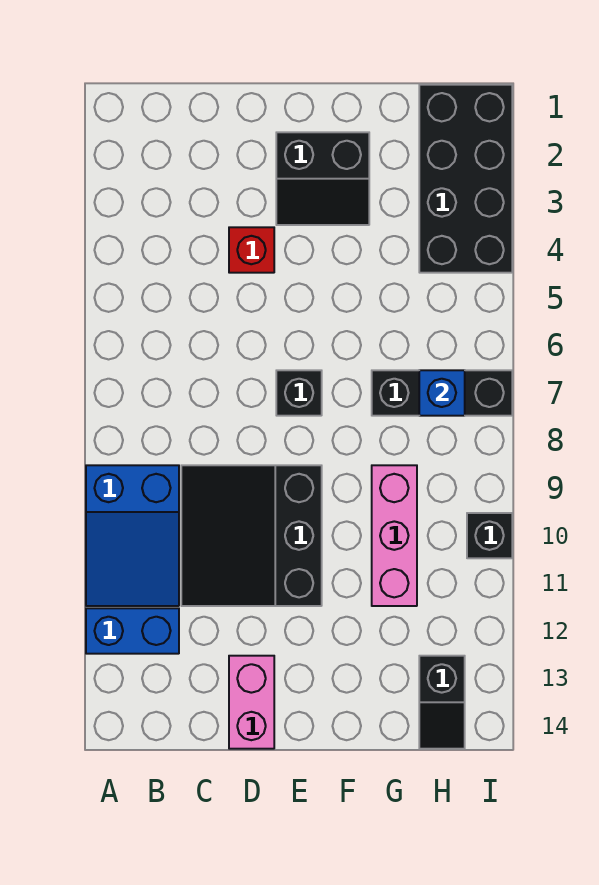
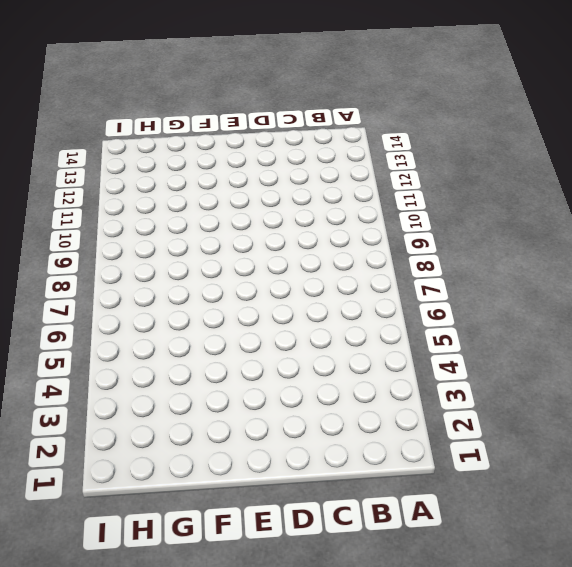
none -> blue slope A9:B11 level 1 top 9
none -> blue brick A12:B12 level 1
none -> black slope C9:E11 level 1 top E

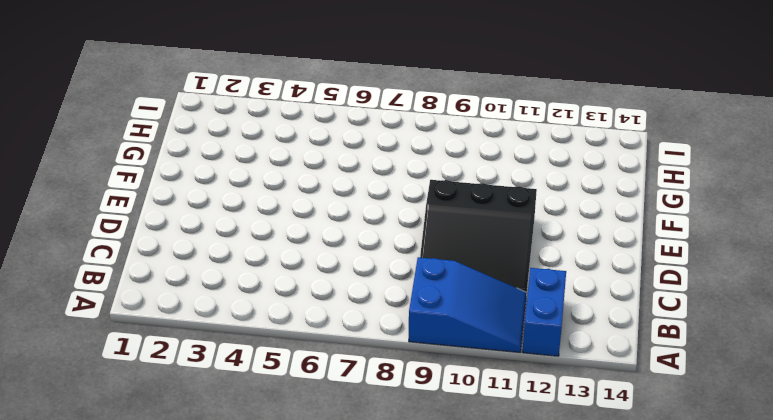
none -> red brick D4 level 1
none -> pink brick D13:D14 level 1
none -> black slope E2:F3 level 1 top 2

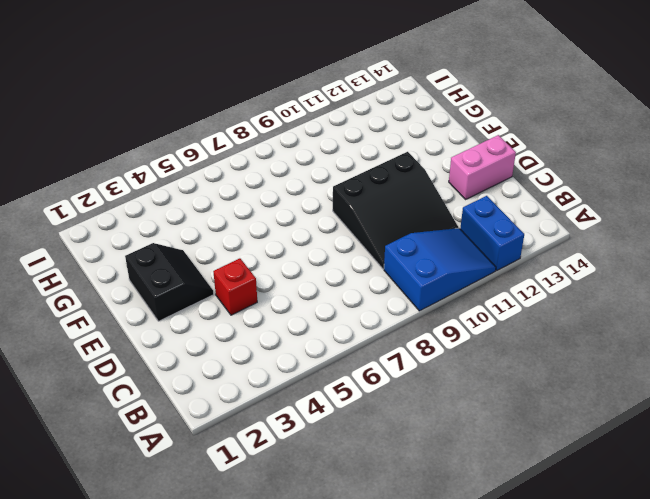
none -> black brick E7 level 1
none -> black brick G7:I7 level 1
none -> pink brick G9:G11 level 1

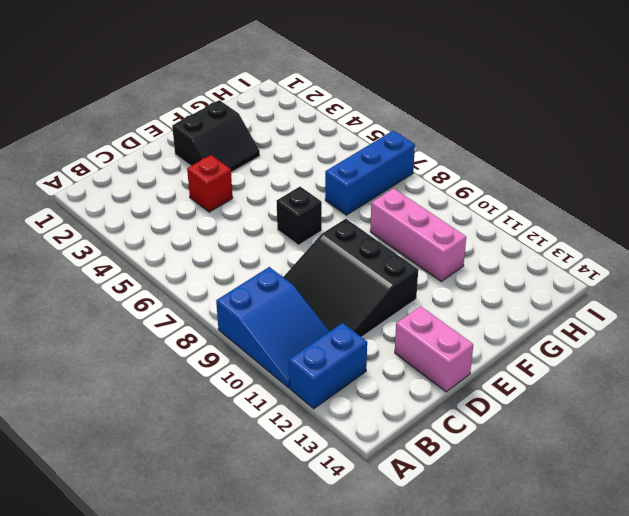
blue brick G7:I7 level 1 -> black brick G7:I7 level 1
none -> black brick H1:I4 level 1
none -> black slope H13:H14 level 1 top 13
none -> black brick I10 level 1

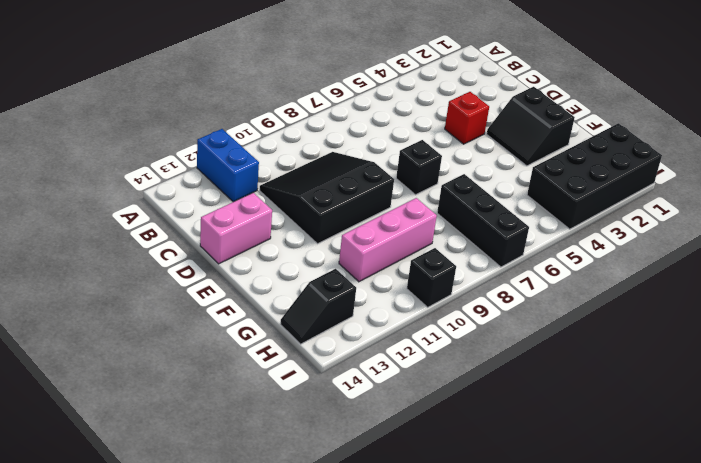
none -> blue slope A9:B11 level 1 top 9
none -> blue brick H7 level 2

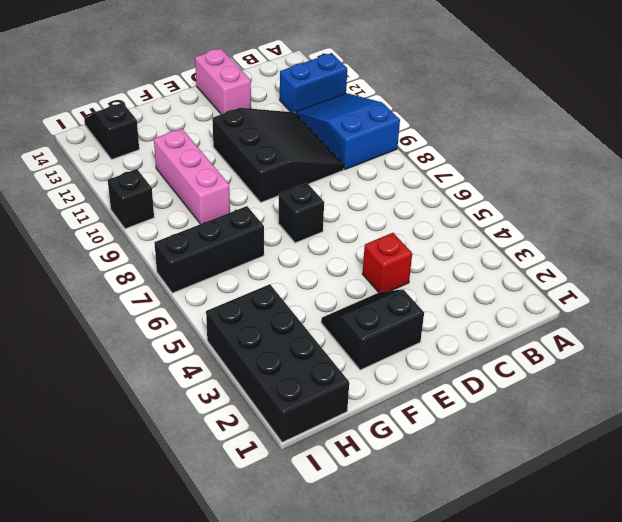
none -> blue brick H7 level 2

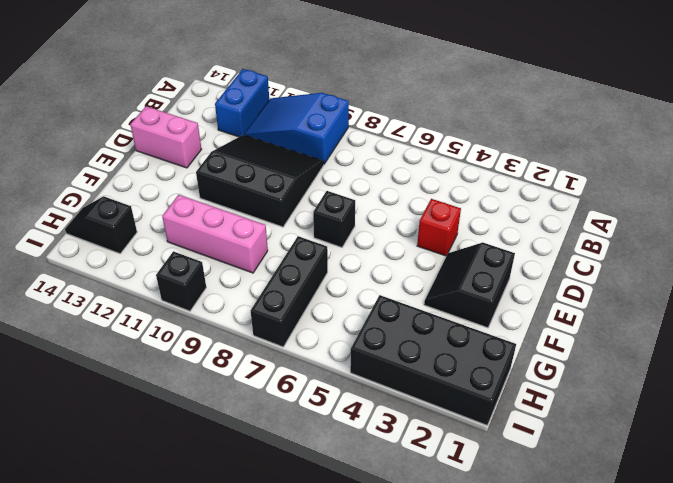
none -> blue brick H7 level 2

